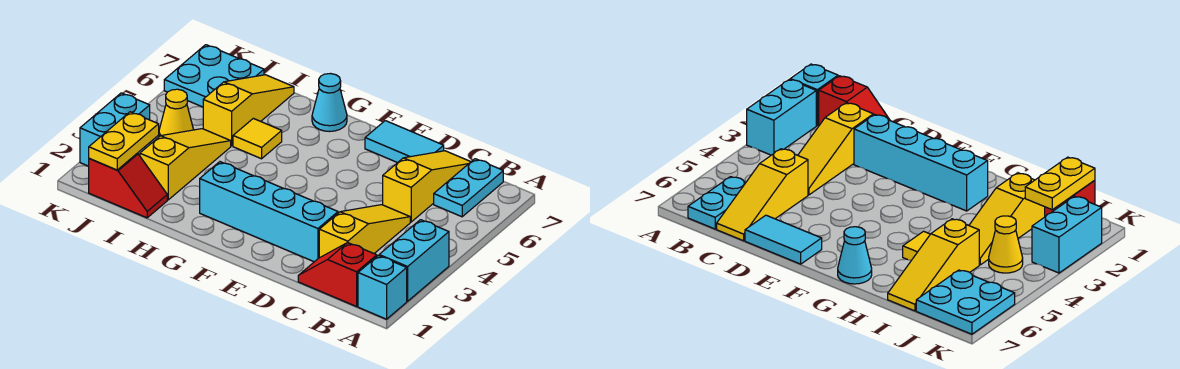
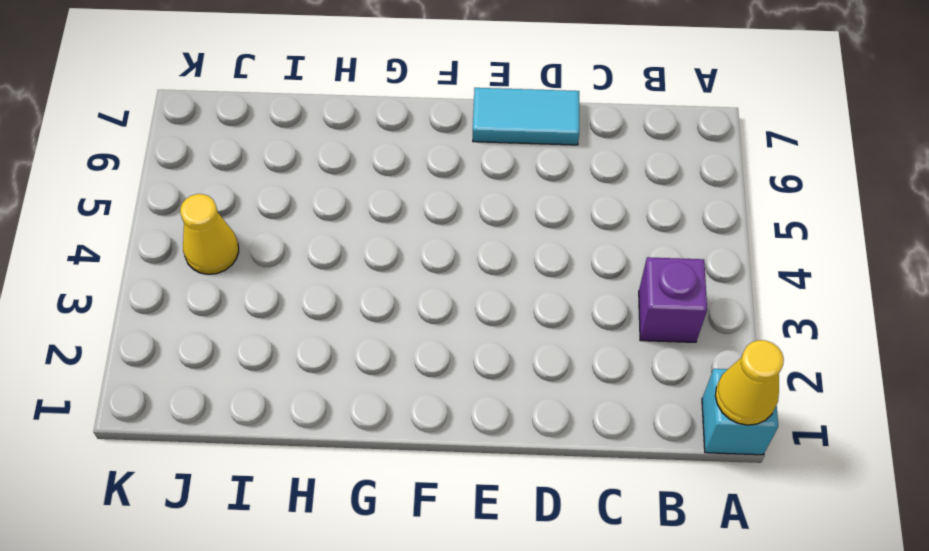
yellow cone A1 level 2 -> none
purple brick B3 level 1 -> none
none -> cyan brick A2:A3 level 1
none -> red slope B1:C1 level 1 top B
none -> cyan plate B6:B7 level 1

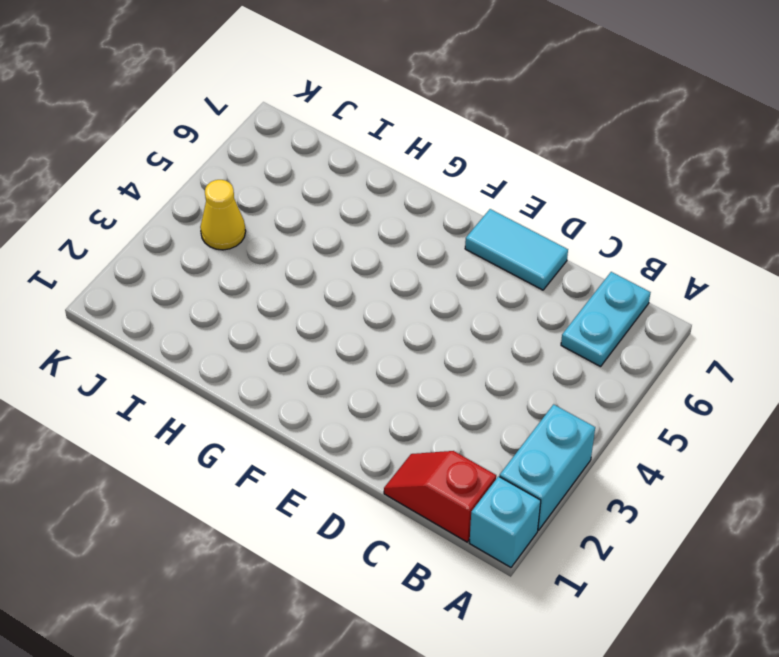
none -> yellow slope C2:C4 level 1 top 2
none -> yellow slope C5:C7 level 1 top 5
none -> cyan brick D2:G2 level 1

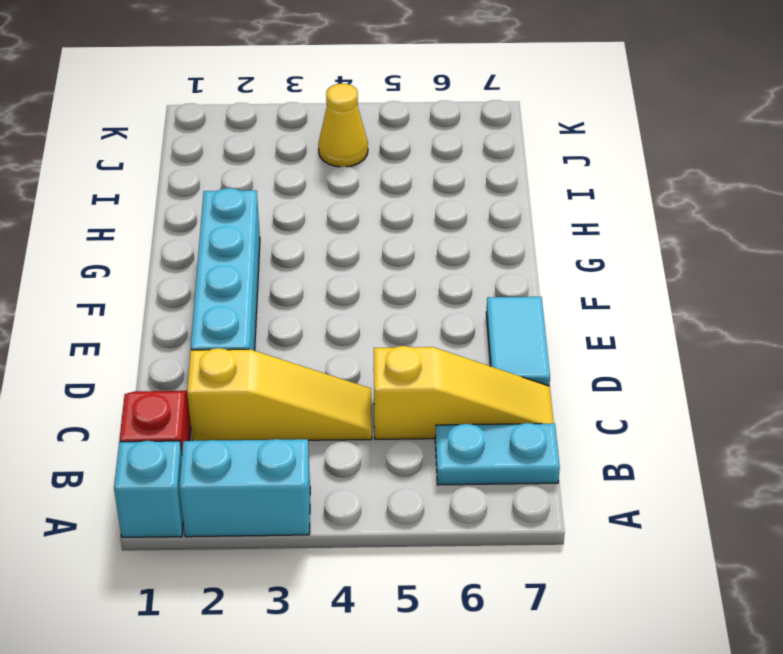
none -> cyan cone G7 level 1
none -> yellow tile H5 level 1
none -> red slope I1:J1 level 1 top J

